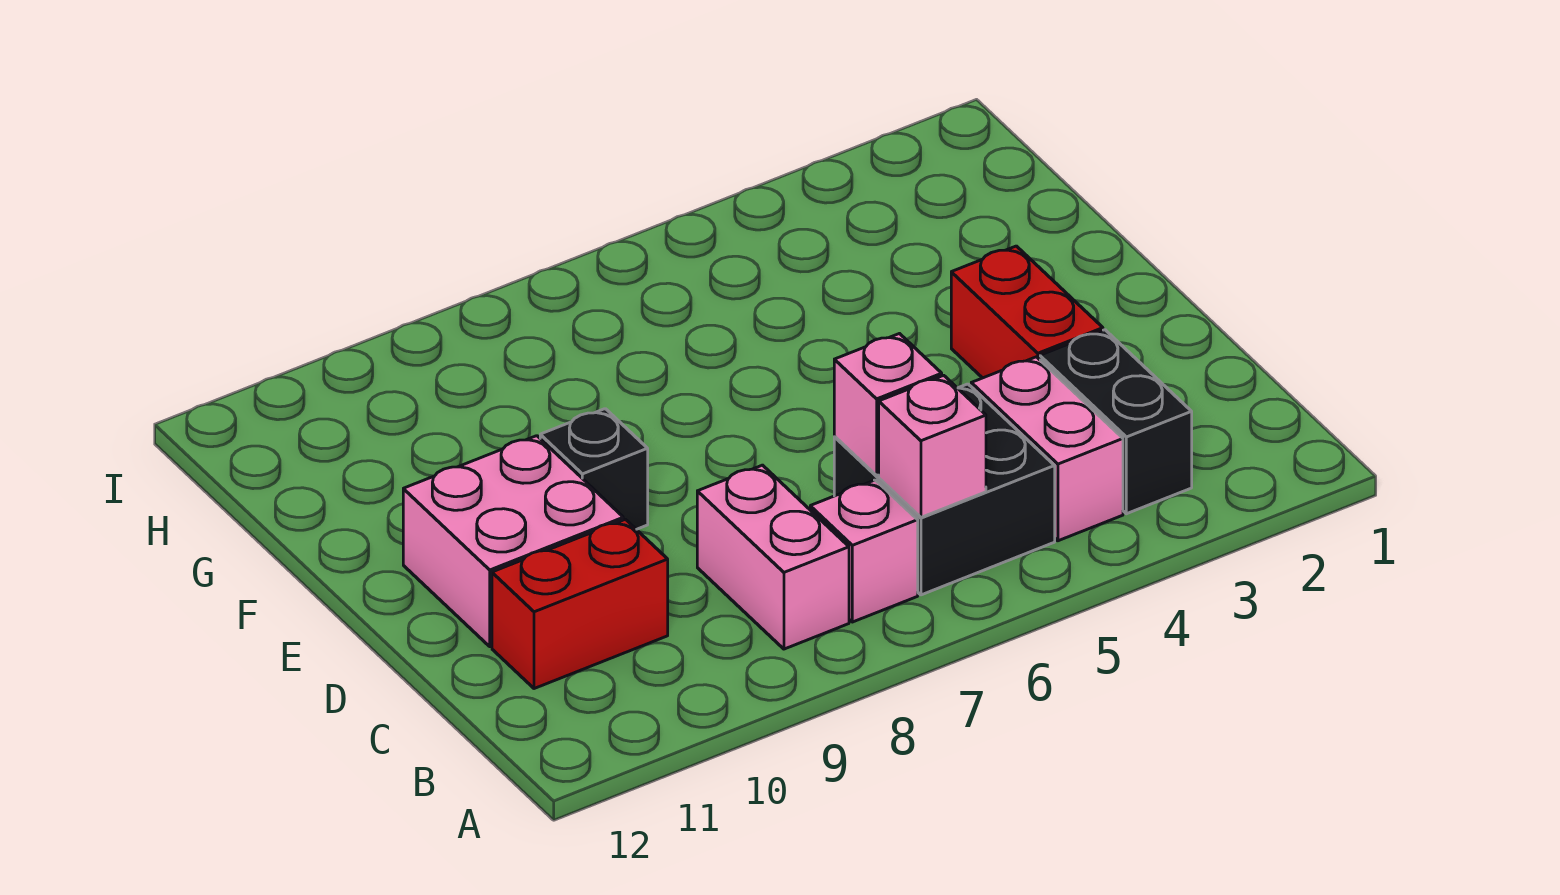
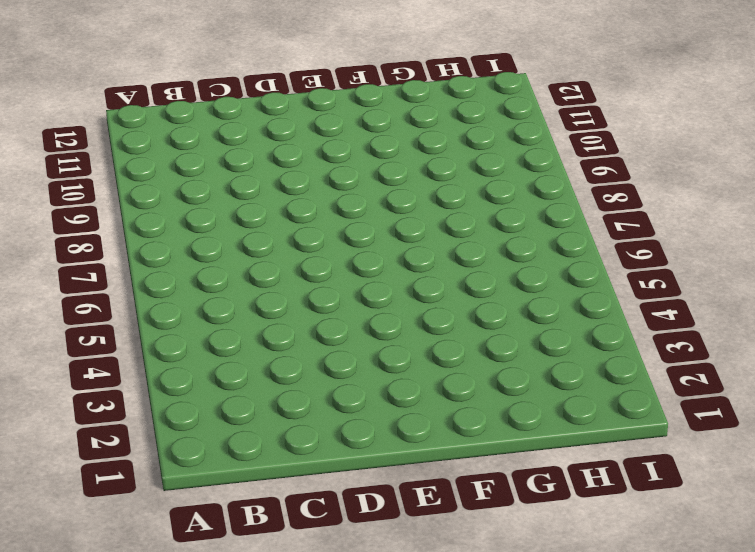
none -> black brick B3:C3 level 1
none -> pink brick B4:C4 level 1

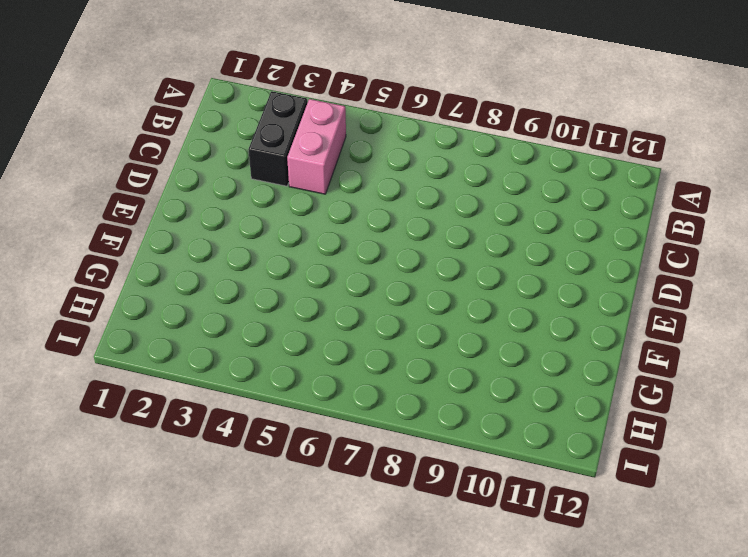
none -> black brick B5:C6 level 1
none -> pink brick B7 level 1

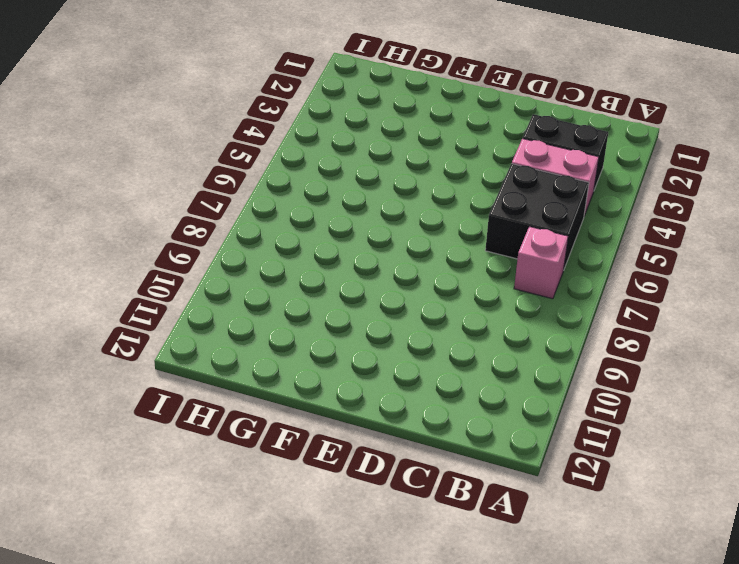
none -> pink brick B8:C8 level 1
none -> red brick C10:C11 level 1

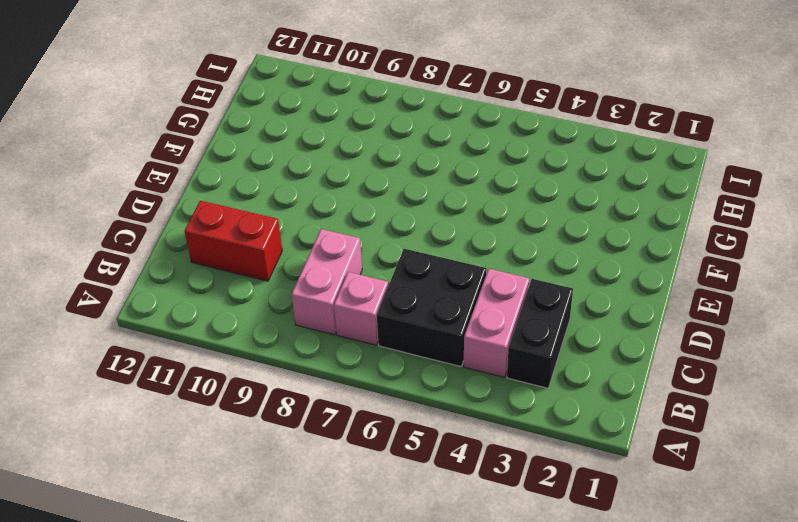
none -> red brick D3:E3 level 1
none -> pink brick D10:E11 level 1

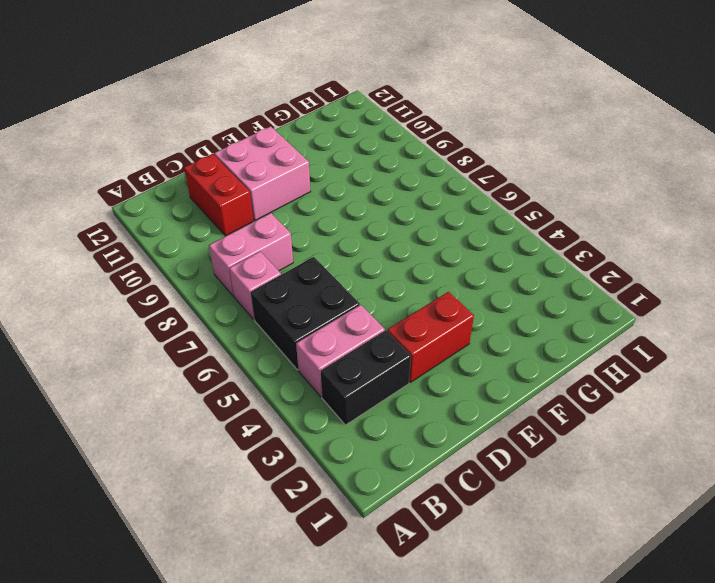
none -> black brick E9 level 1
none -> pink brick B6 level 2

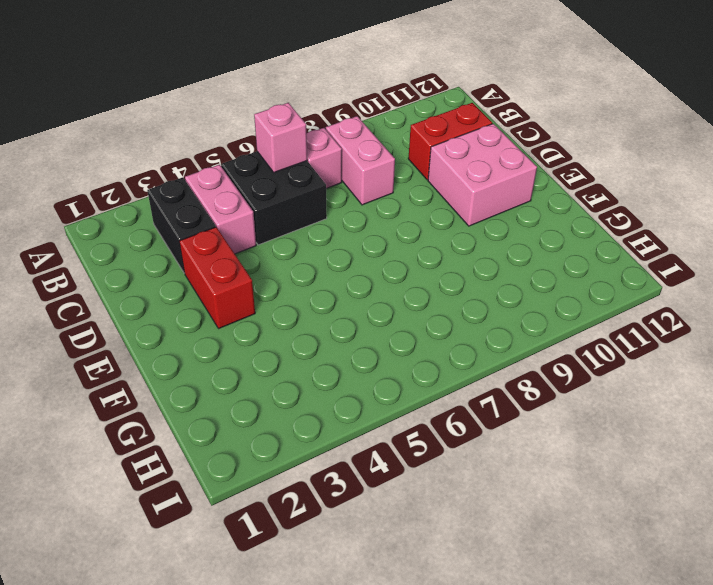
none -> black brick E9 level 1
none -> pink brick C6 level 2

